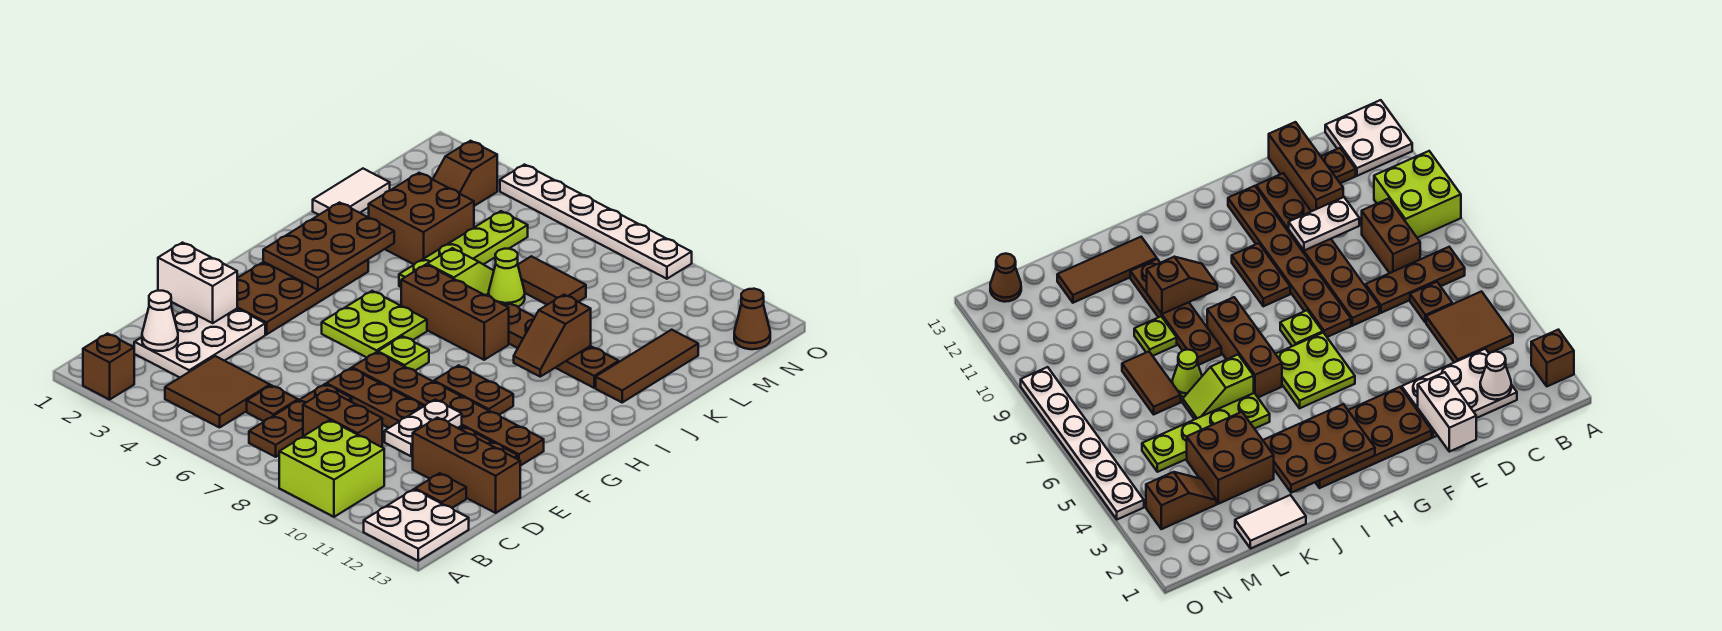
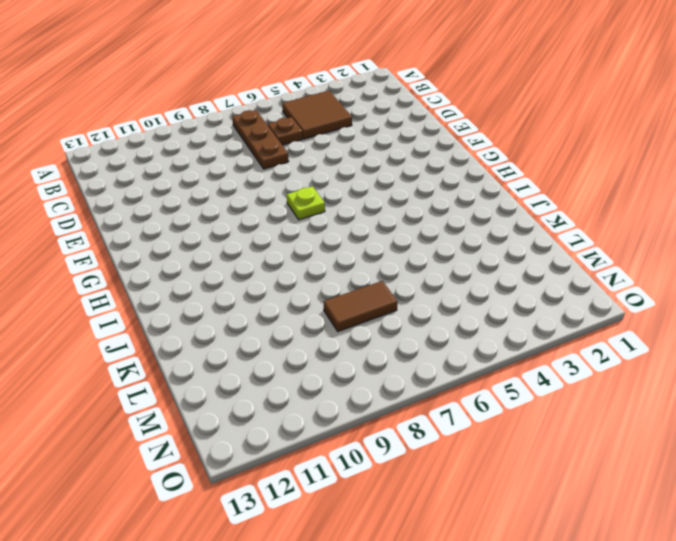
none -> brown brick A2 level 1
none -> lime brick A9:B10 level 1
none -> white plate A12:B13 level 1
none -> white plate C2:E3 level 1

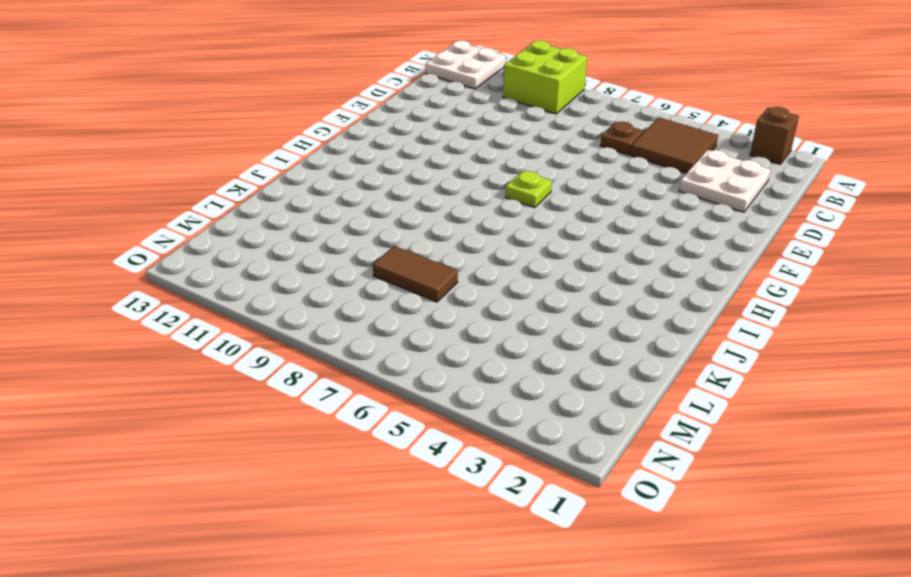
white plate C2:D3 level 1 -> white plate C2:E3 level 1
none -> brown plate B7:D7 level 1
none -> brown brick C8:C9 level 1
none -> brown plate C12 level 1
none -> brown brick D11:D13 level 1

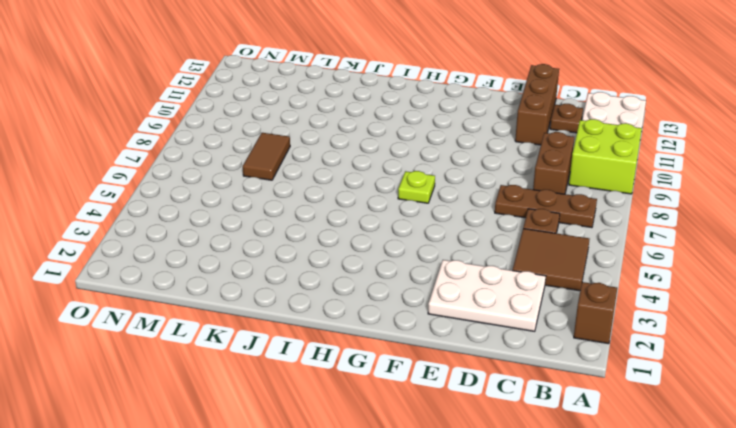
none -> brown plate E7:E12 level 1
none -> brown plate F2:I3 level 1
none -> brown plate F7:F12 level 1
none -> lime plate G5:H6 level 1

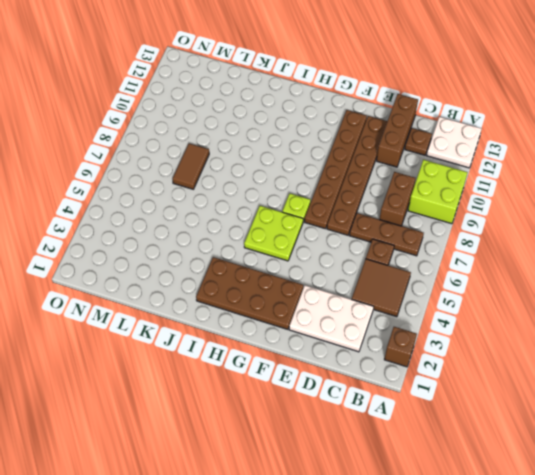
none -> brown plate G9:G10 level 1
none -> brown brick I6:I8 level 1
none -> lime plate J5:M5 level 1
none -> lime slope J6:K6 level 1 top J

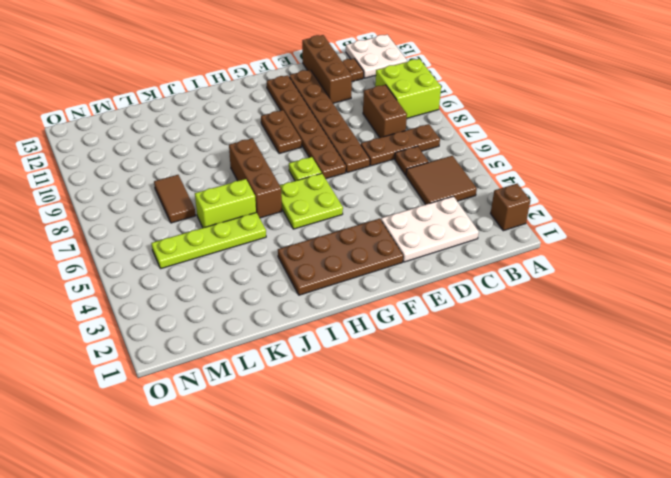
lime brick J6:K6 level 1 -> lime slope J6:K6 level 1 top J
none -> brown plate J8:J11 level 1
none -> brown tile J12:L12 level 1
none -> white tile K1:L1 level 1
none -> brown brick K3:L4 level 1

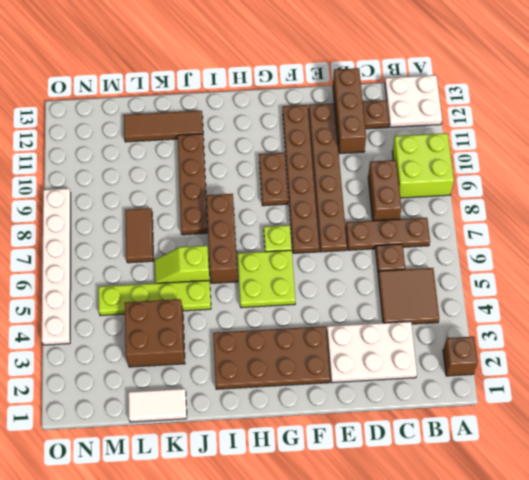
none -> lime cone K7 level 1
none -> lime plate K9 level 1
none -> brown slope M3:N3 level 1 top N
none -> brown cone N13 level 1

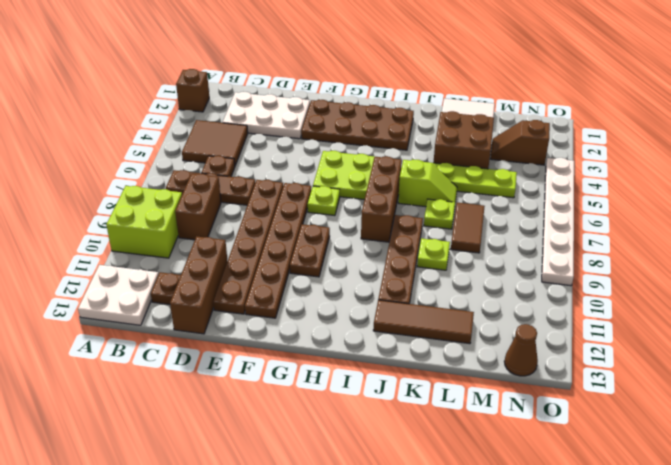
lime plate K7 level 1 -> lime cone K7 level 1
none -> white cone C2 level 2
none -> white plate D10:E10 level 2
none -> white brick E1:E2 level 2
none -> brown plate H2:J3 level 2

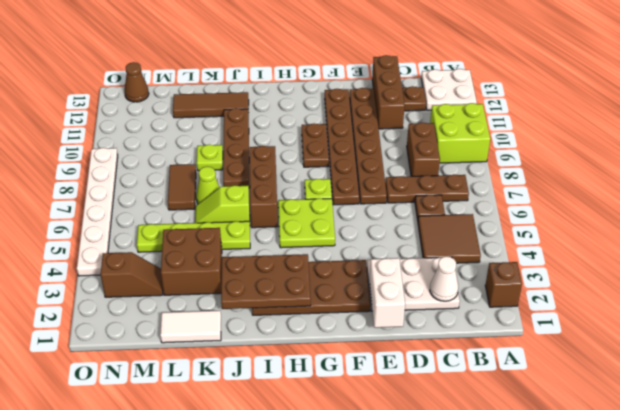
none -> white plate D10:E10 level 2
none -> brown slope I10:J10 level 2 top J

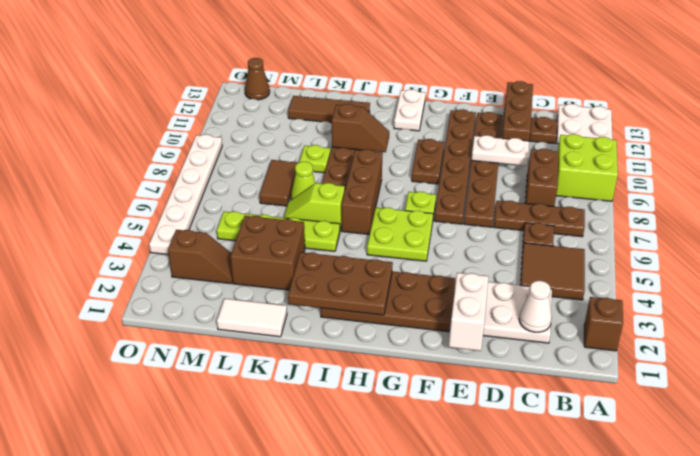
white plate H12:H13 level 1 -> none

